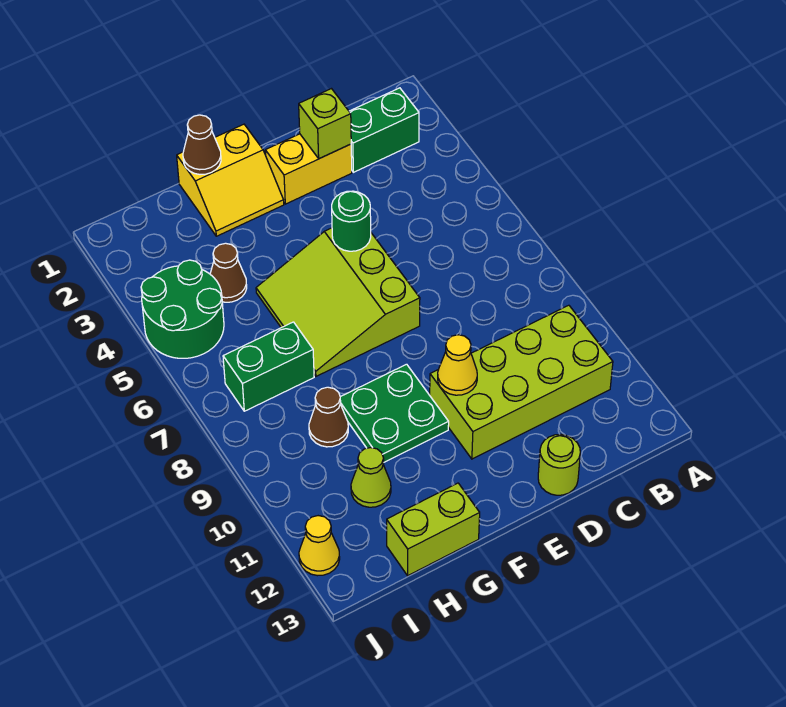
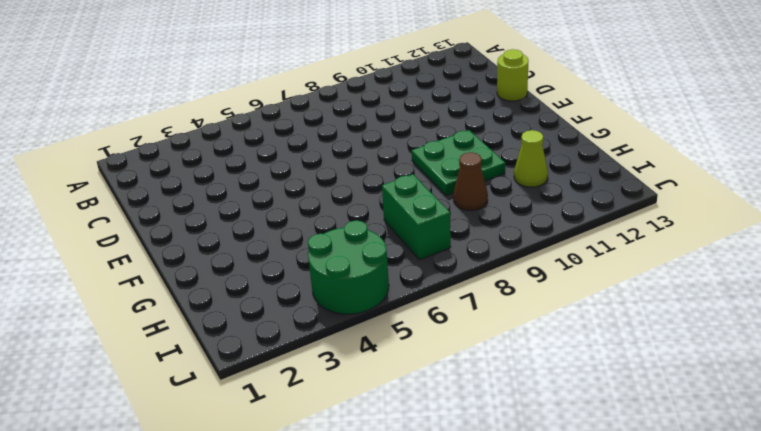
none -> green brick B2:C2 level 1
none -> lime brick B10:E11 level 1
none -> yellow brick D2:E2 level 1

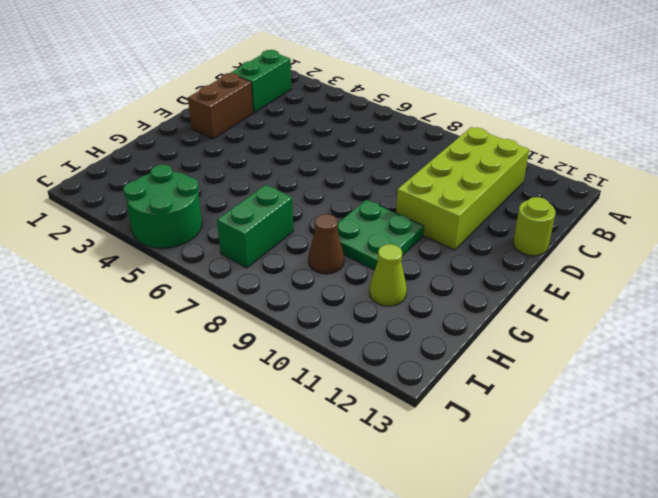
brown brick D2:E2 level 1 -> yellow brick D2:E2 level 1
none -> lime slope E5:G7 level 1 top E
none -> yellow slope F1:G2 level 1 top 1
none -> lime brick G13:H13 level 1

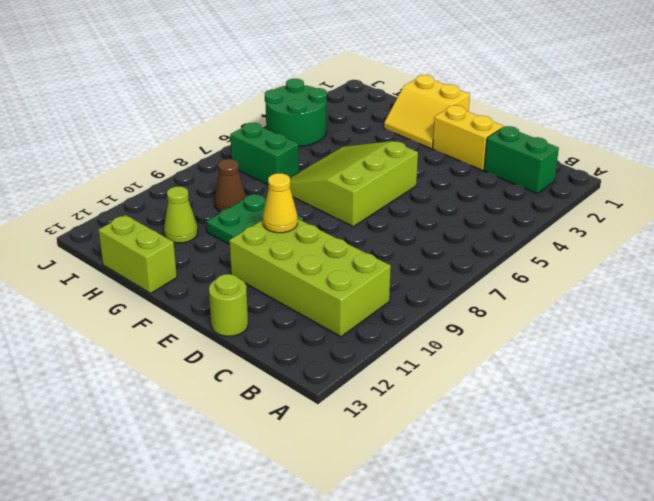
none -> brown cone H4 level 1
none -> yellow cone J12 level 1
none -> lime brick D2 level 2

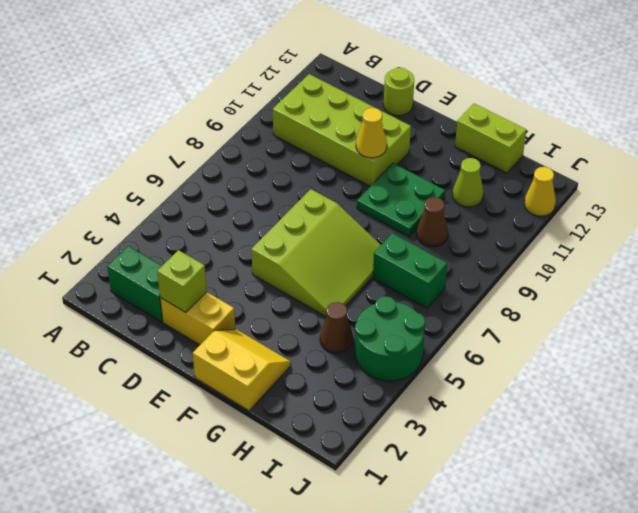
none -> green round brick E5 level 2
none -> brown cone G1 level 2

